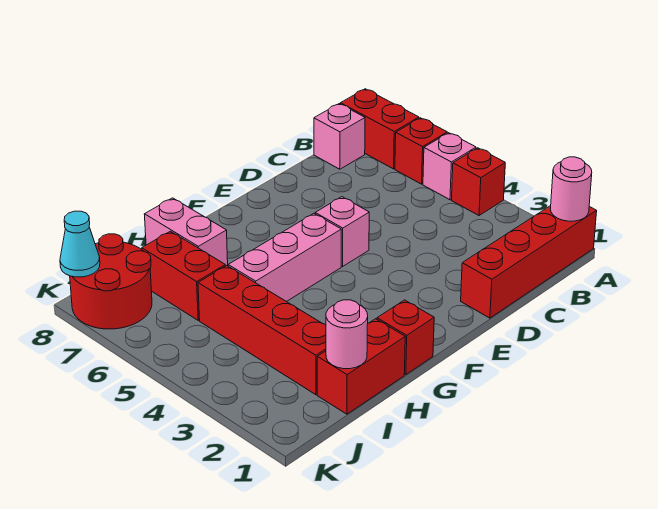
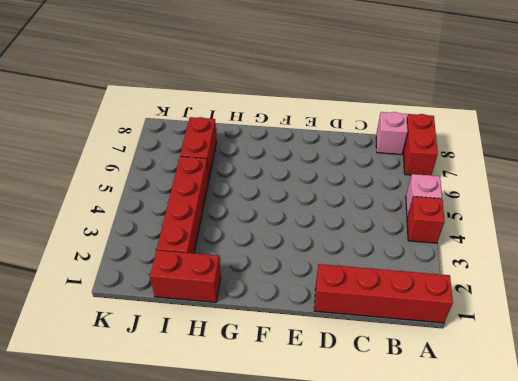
none -> red brick A6 level 1
none -> pink brick E5 level 1
none -> pink brick F5:H5 level 1

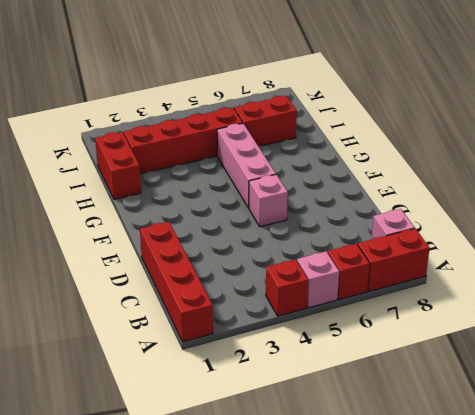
none -> red brick G1 level 1
none -> pink brick H7:H8 level 1
none -> red round brick J7:K8 level 1

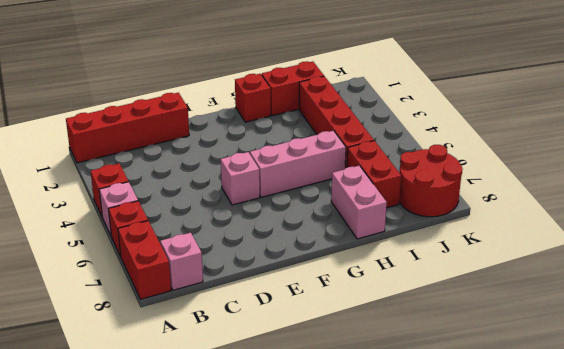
none -> pink round brick A1 level 2
none -> pink round brick I1 level 2
none -> cyan cone K8 level 2

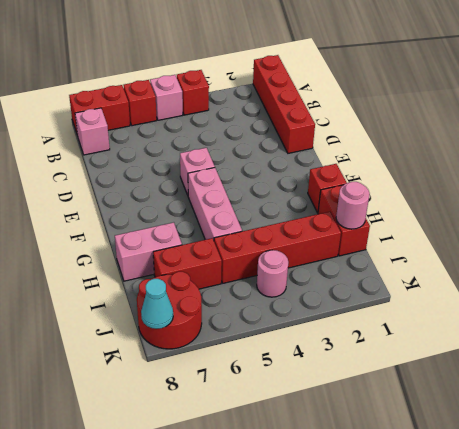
pink round brick J4 level 1 -> pink round brick A1 level 2

